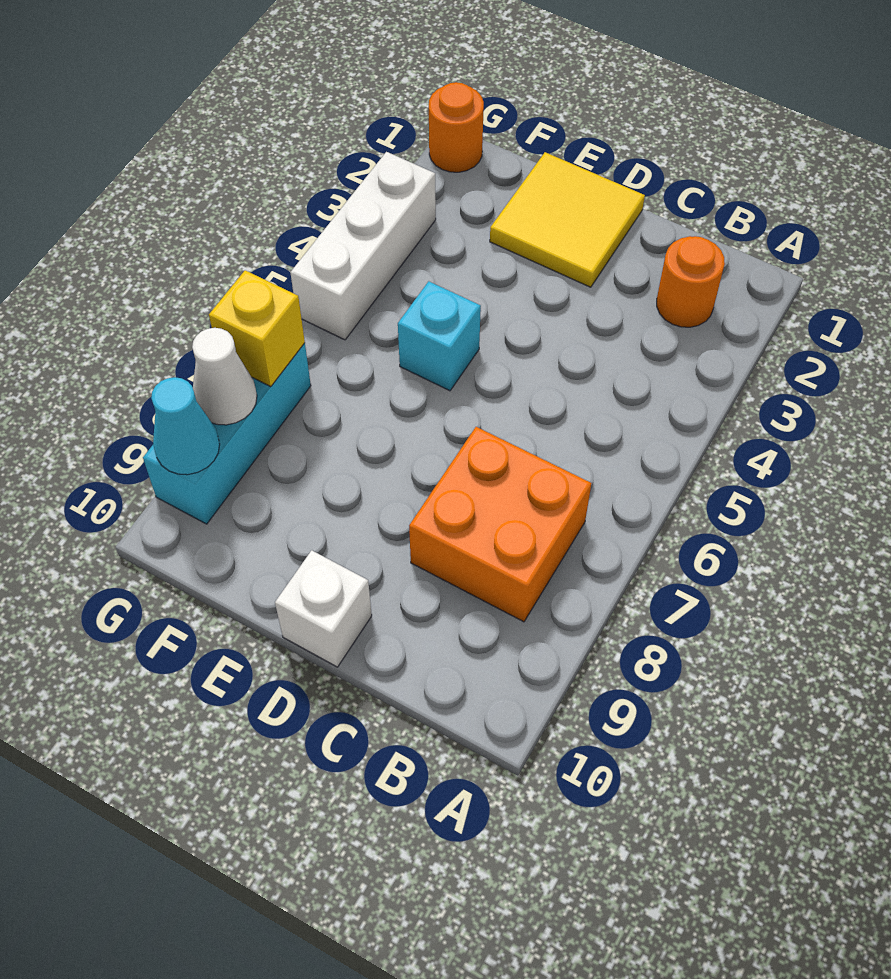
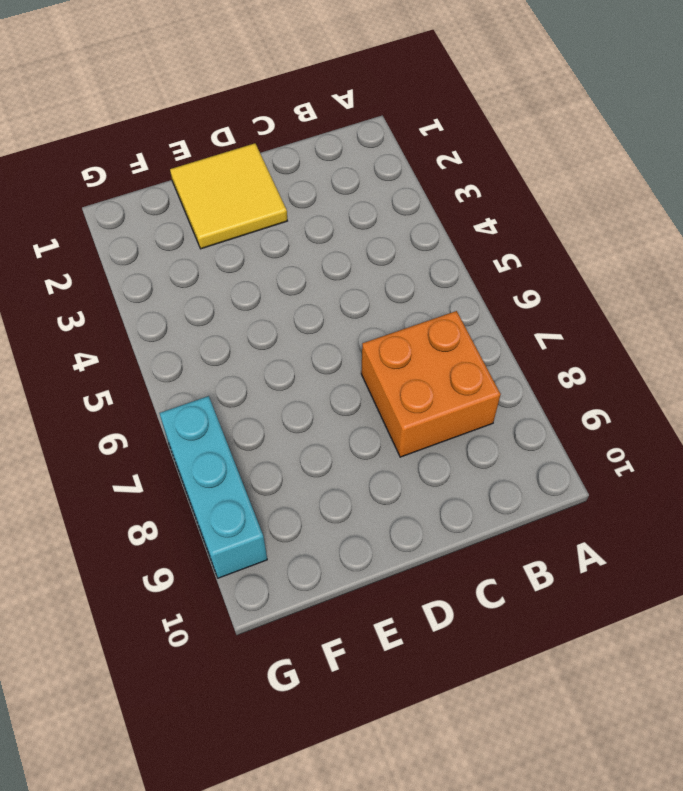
none -> orange round brick B2 level 1
none -> white brick D10 level 1

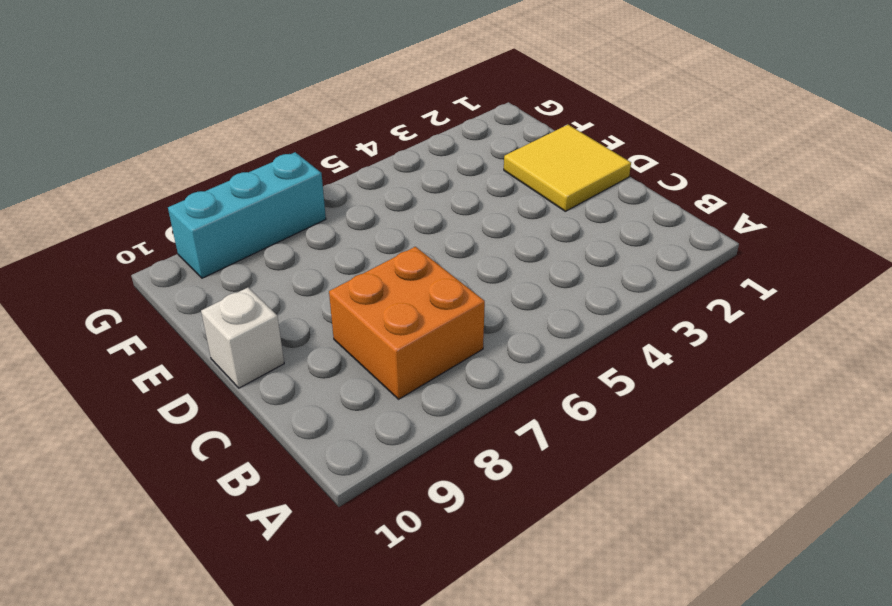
none -> orange round brick B2 level 1
none -> cyan brick E5 level 1

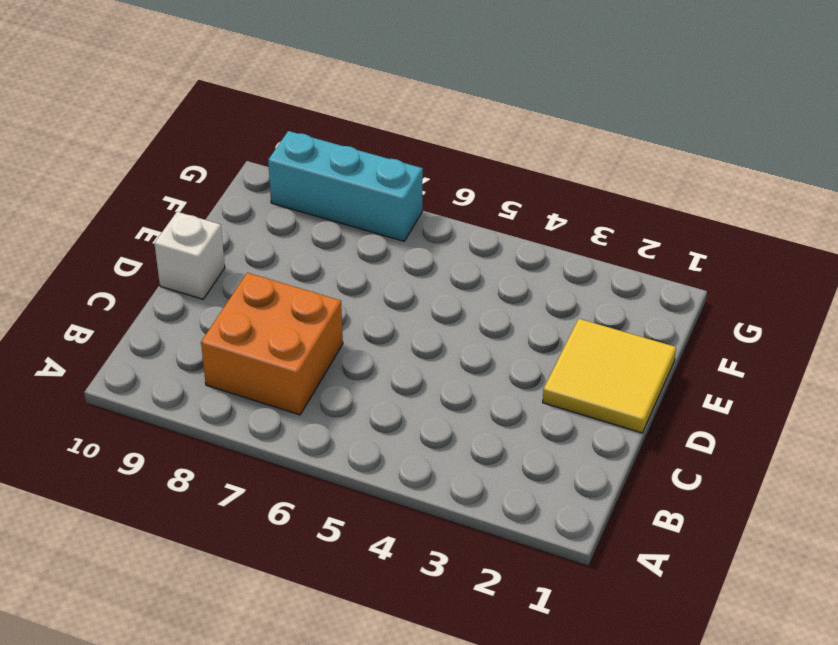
none -> orange round brick B2 level 1
none -> cyan brick E5 level 1

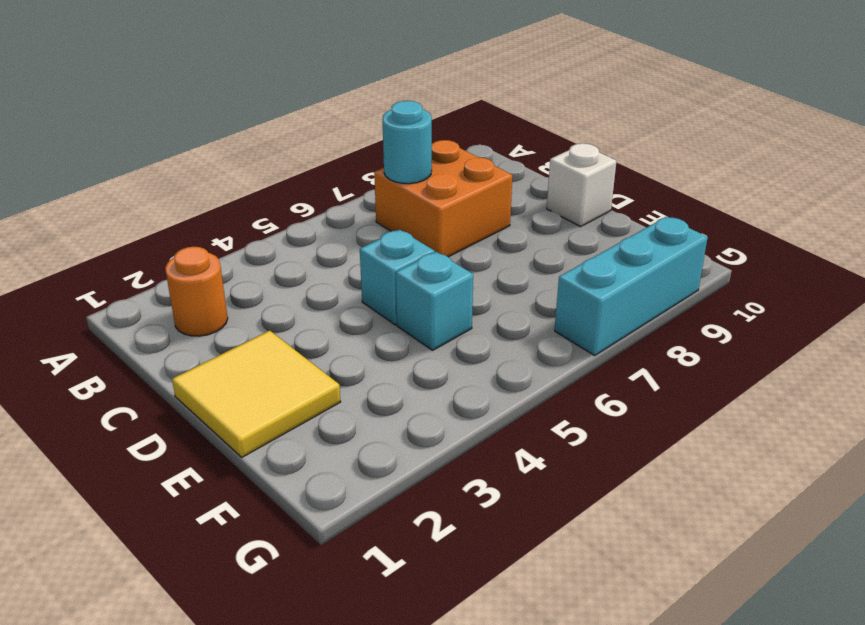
cyan round brick B7 level 2 -> none
cyan brick D5 level 1 -> none
none -> orange round brick G1 level 1
none -> white brick G3:G5 level 1

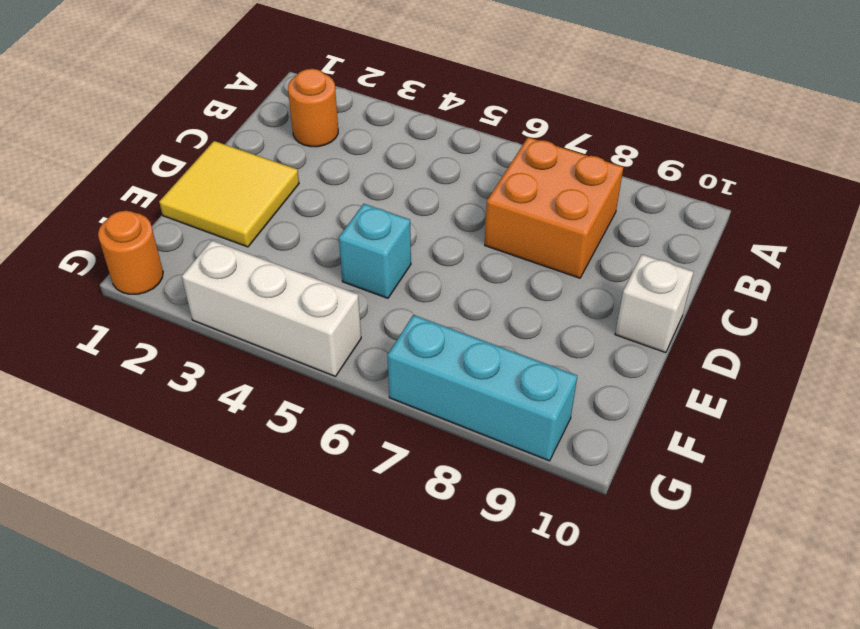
none -> yellow brick G7 level 2
none -> white cone G8 level 2

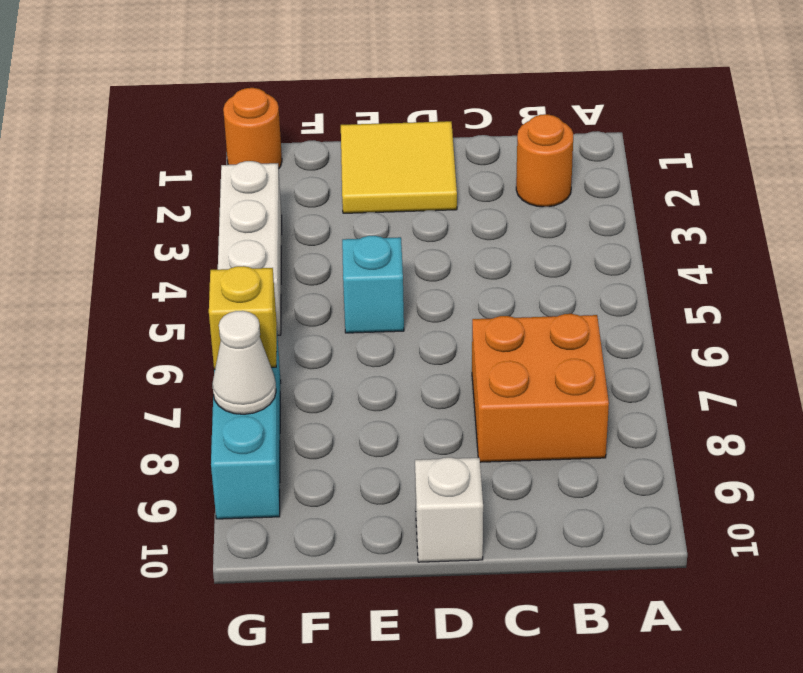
none -> cyan cone G9 level 2

